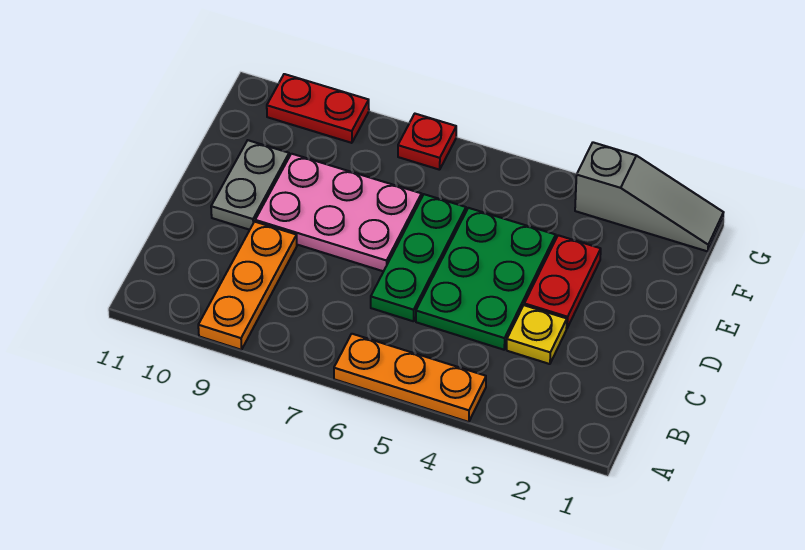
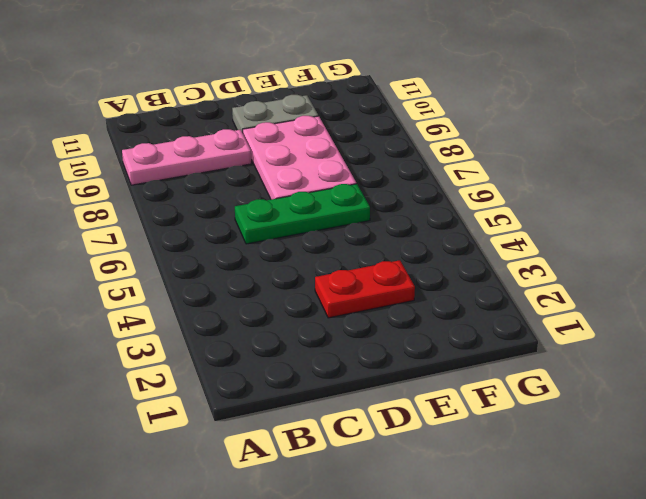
pink plate A9:C9 level 1 -> orange plate A9:C9 level 1
none -> orange plate A4:A6 level 1
none -> yellow plate C3 level 1

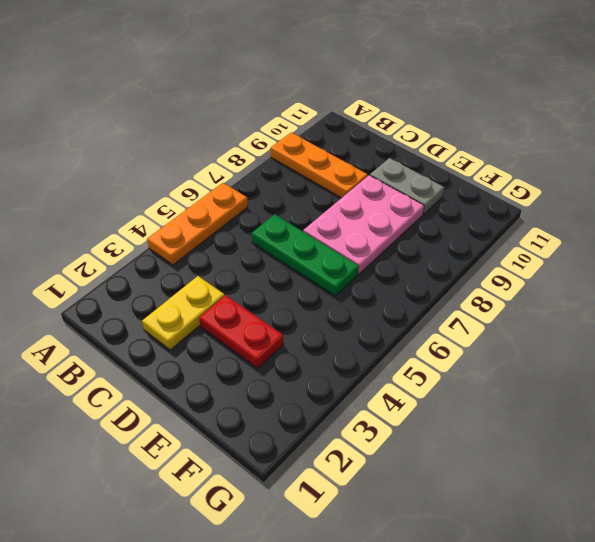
yellow plate C2:C3 level 1 -> yellow plate C3 level 1
none -> green plate C4:E5 level 1
none -> grey slope G1:G3 level 1 top 3

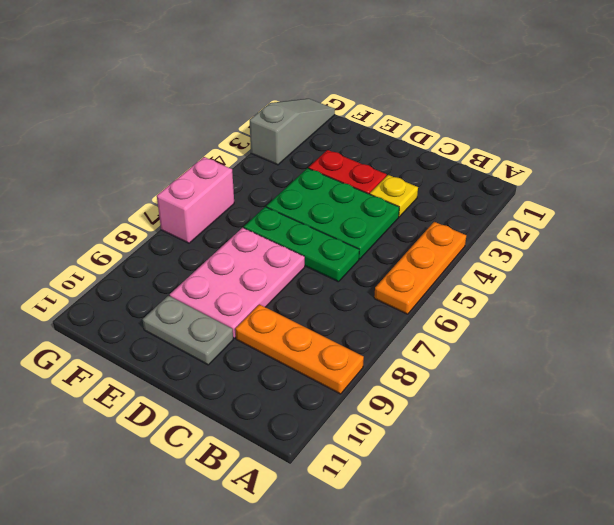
pink brick G6:G7 level 1 -> red plate G7 level 1
none -> red plate G9:G10 level 1

